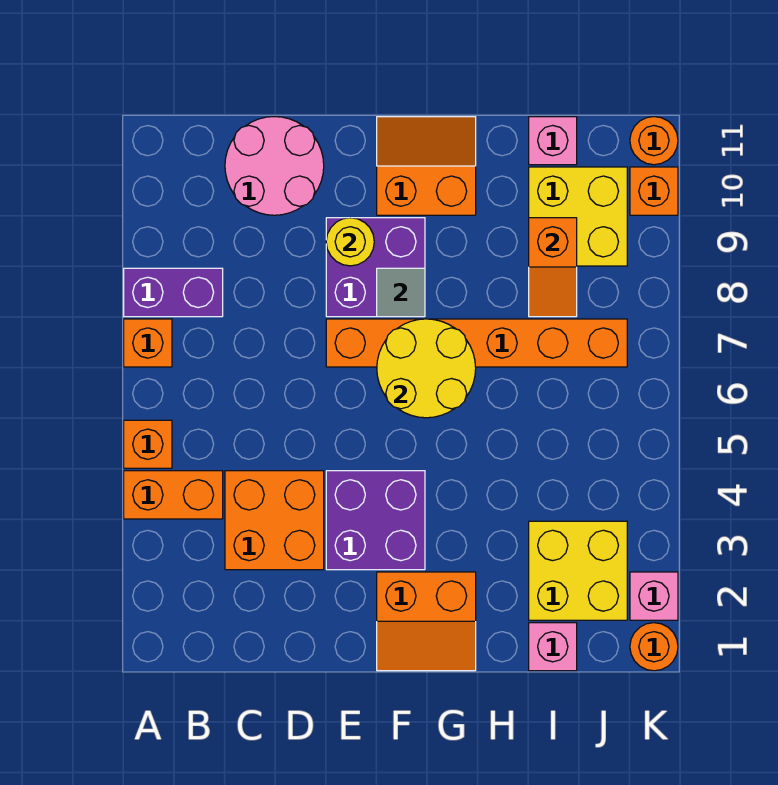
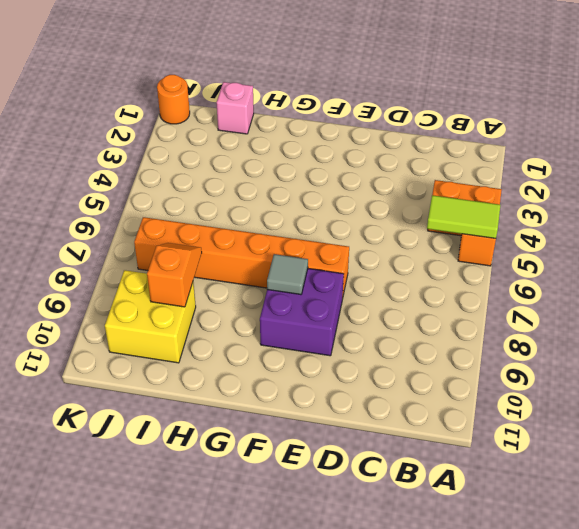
lime tile A5:B5 level 2 -> none
none -> orange brick A7 level 1
none -> purple brick A8:B8 level 1
none -> orange brick C3:D4 level 1

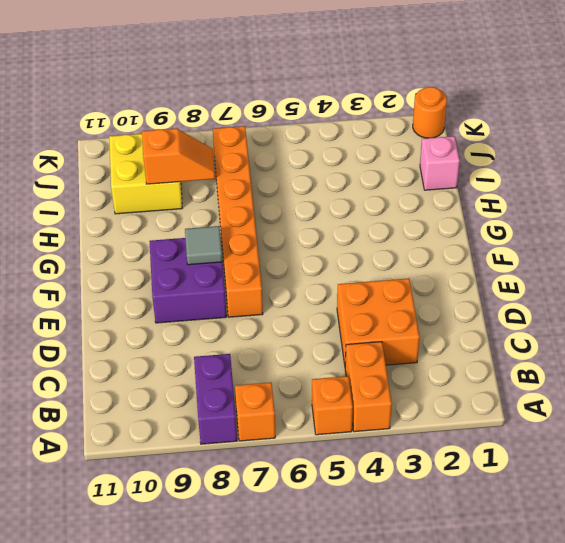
none -> pink round brick C10:D11 level 1
none -> purple brick E3:F4 level 1
none -> orange slope F1:G2 level 1 top 2

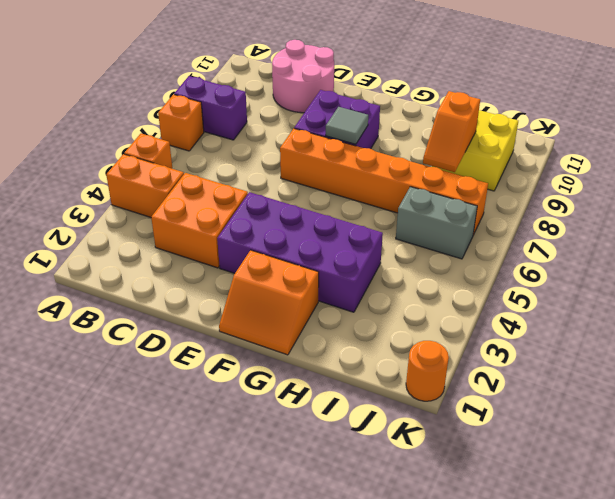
purple brick E3:H4 level 1 -> purple brick E3:F4 level 1
grey brick I6:J6 level 1 -> none
none -> orange slope F10:G11 level 1 top 10
none -> pink brick I1 level 1
none -> yellow brick I2:J3 level 1

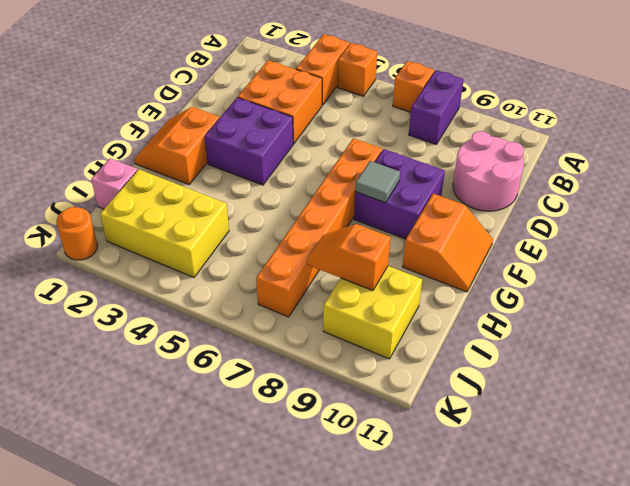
yellow brick I2:J4 level 1 -> yellow brick I2:J3 level 1
none -> pink brick I11 level 1
none -> pink brick K2 level 1
none -> orange brick K10 level 1

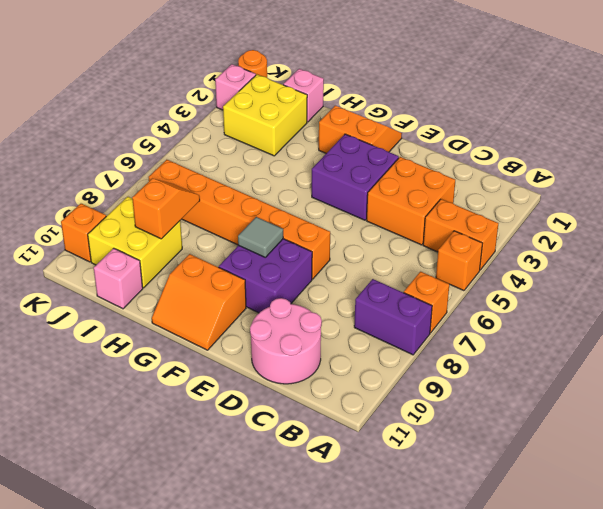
none -> orange round brick K11 level 1
none -> yellow round brick E9 level 2
none -> yellow round brick F6:G7 level 2

